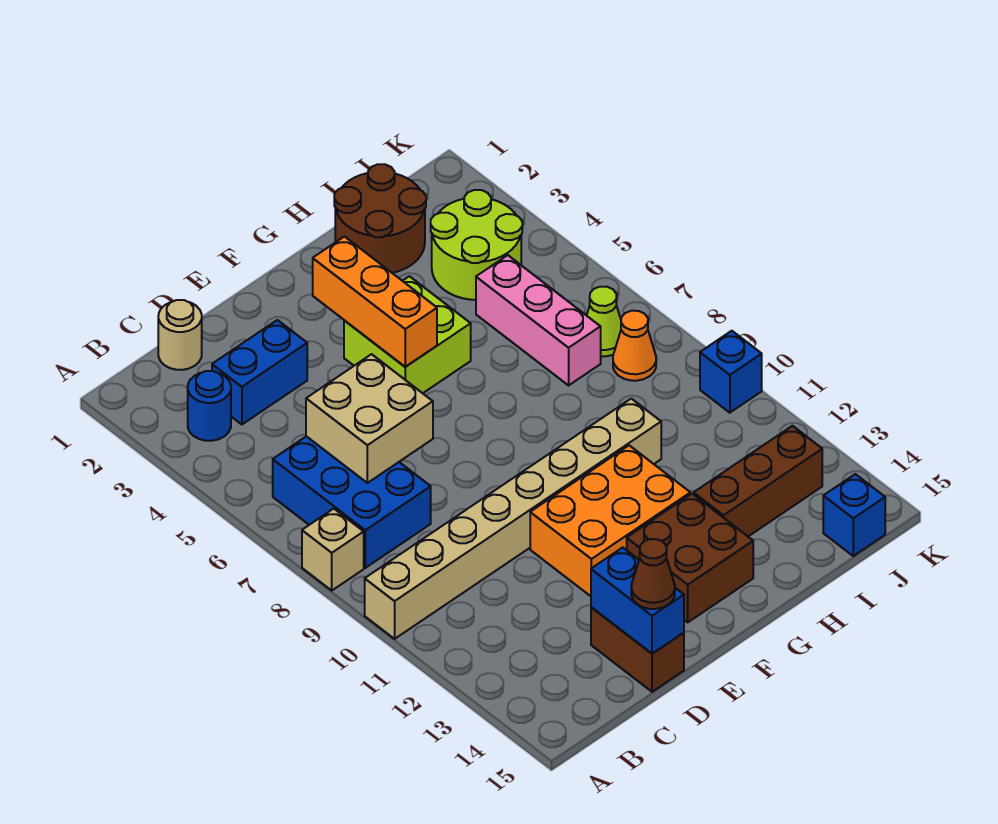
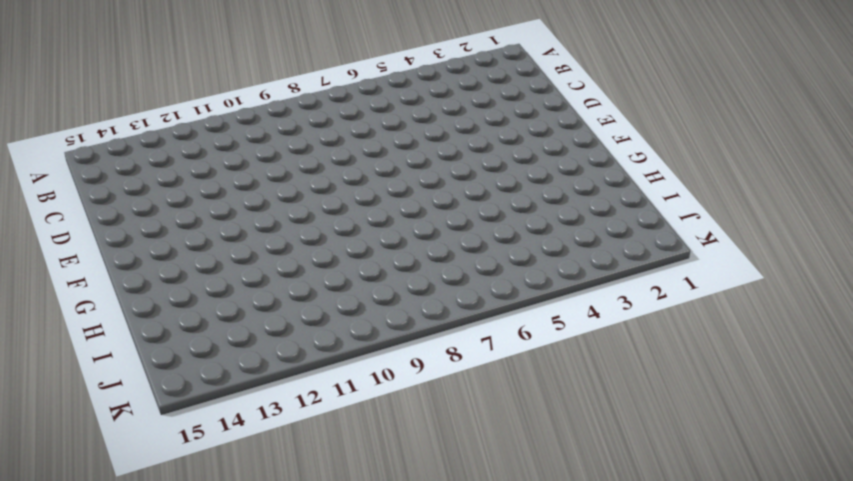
none -> tan brick A8 level 1
none -> tan brick A10:H10 level 1
none -> blue round brick B3 level 1

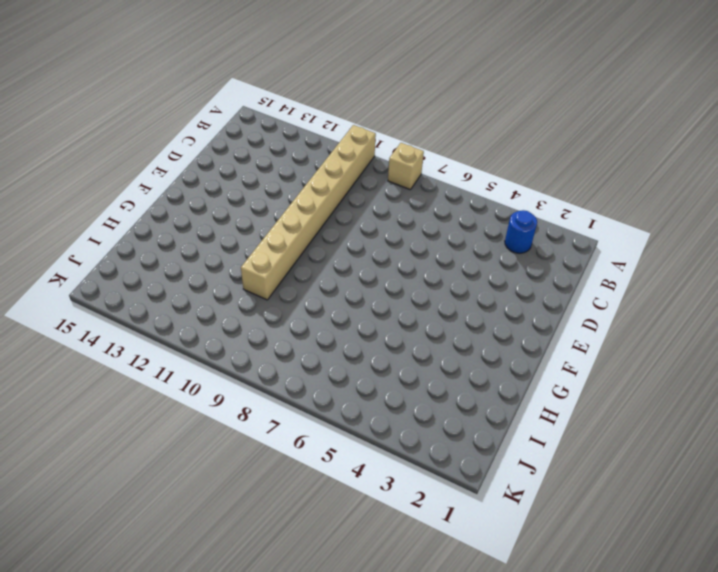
none -> blue brick B6:C8 level 1
none -> tan round brick C1 level 1
none -> blue brick C3:D3 level 1

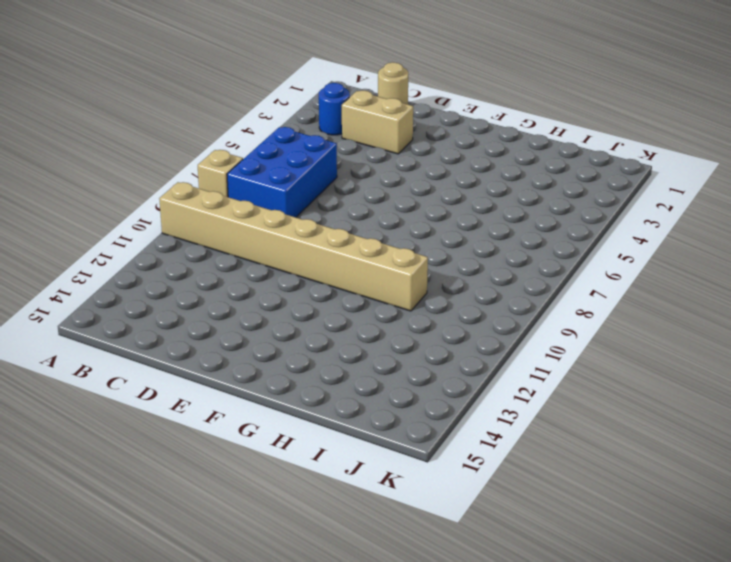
tan brick C3:D3 level 1 -> blue brick C3:D3 level 1
none -> brown brick D14:D15 level 1
none -> orange brick E11:G12 level 1
none -> lime brick F4:G5 level 1

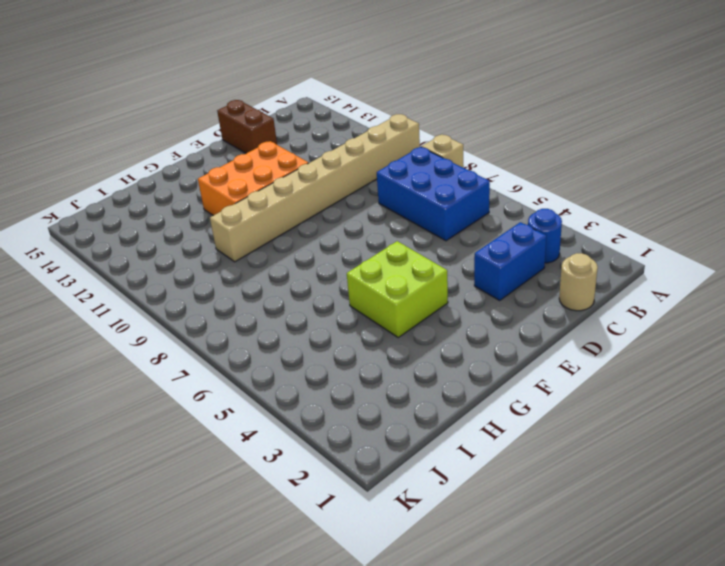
none -> brown brick F13:G14 level 1
none -> brown round brick H1:I2 level 1
none -> brown brick H13:J13 level 1

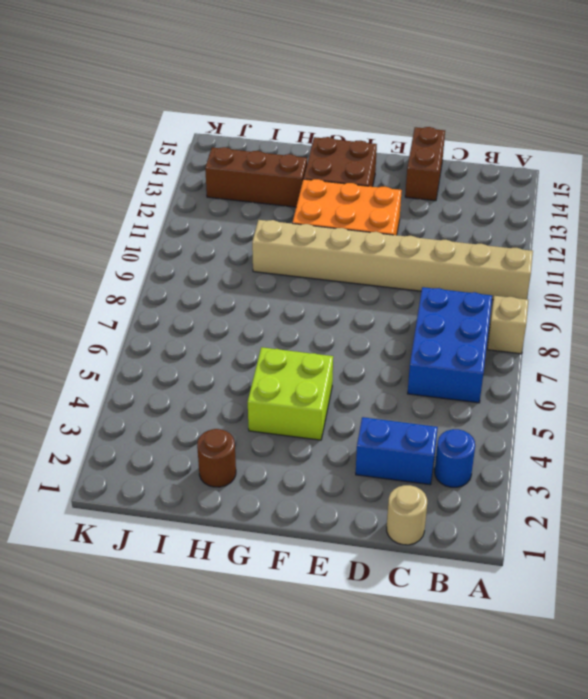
brown round brick H2 level 1 -> brown round brick H1:I2 level 1
none -> lime round brick I3:J4 level 1
none -> pink brick I5:I7 level 1
none -> lime cone J7 level 1

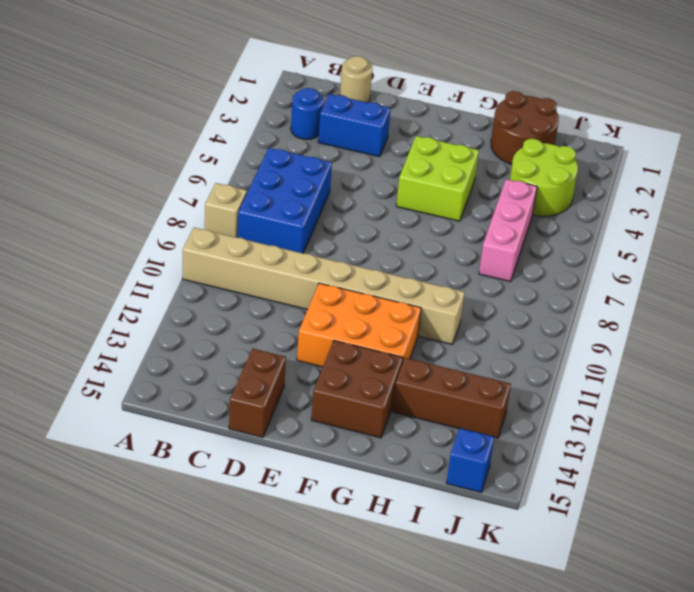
none -> lime cone J7 level 1
none -> orange cone J8 level 1
none -> blue brick K10 level 1

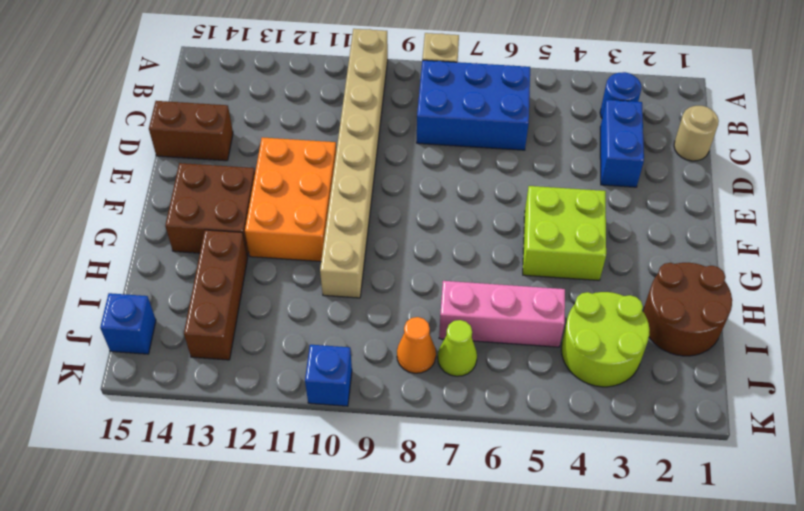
none -> tan brick C6:D7 level 2
none -> blue brick D14:D15 level 2
none -> orange brick F3:F5 level 2

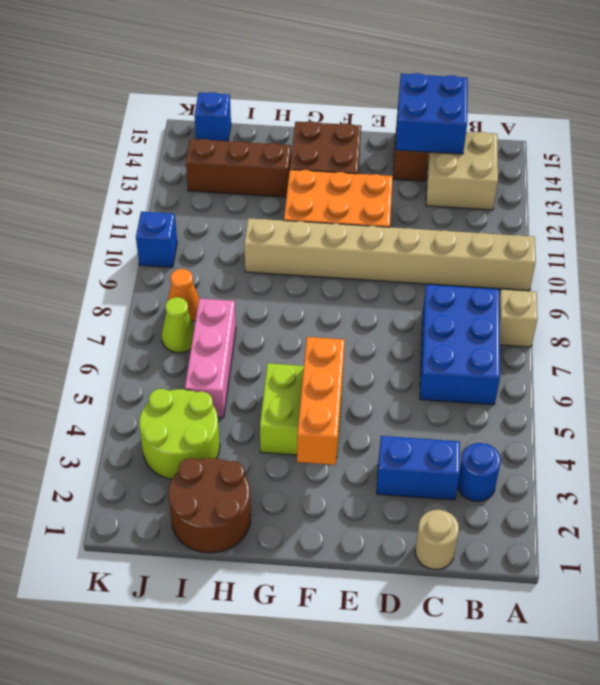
tan brick B13:C14 level 1 -> tan brick C6:D7 level 2
blue brick C14:D15 level 2 -> blue brick D14:D15 level 2
none -> brown cone D15 level 3

